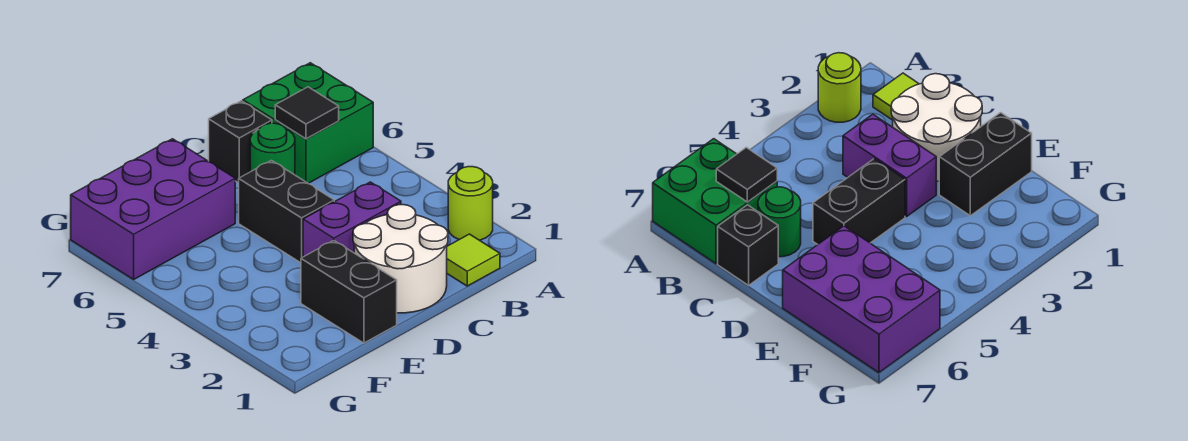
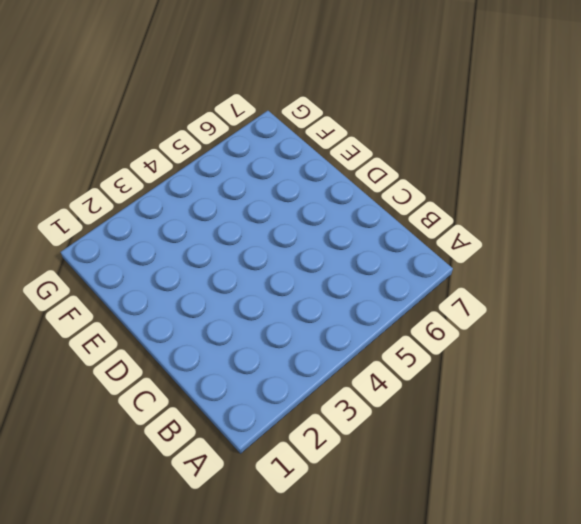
none -> lime round brick A2 level 1
none -> green brick A6:B7 level 1

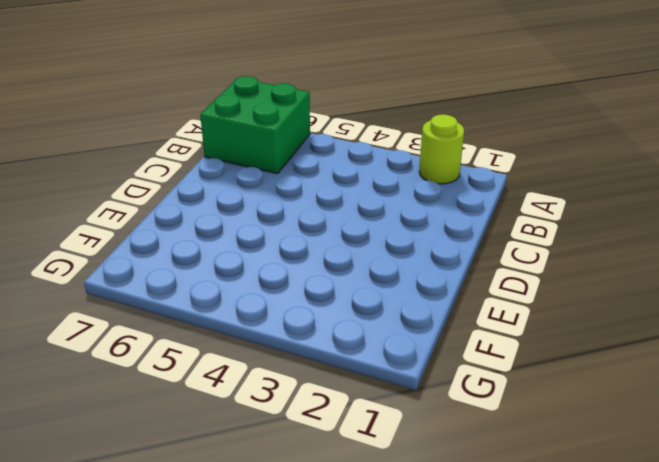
none -> lime tile B1 level 1
none -> white round brick C1:D2 level 1

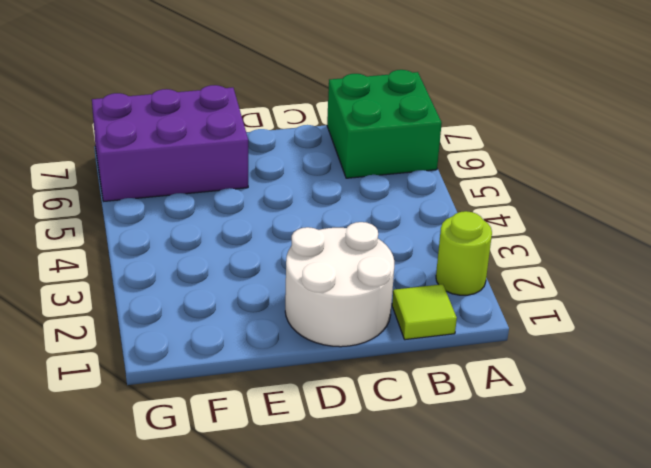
none -> purple brick C3:D3 level 1
none -> green round brick C6 level 1

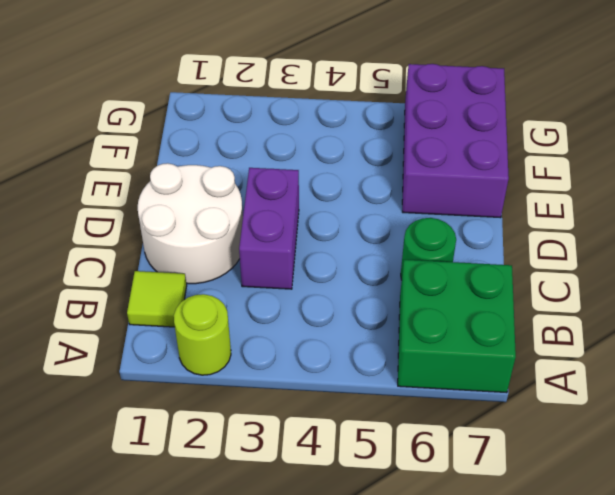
none -> black brick C7 level 1
none -> black brick D4:D5 level 1

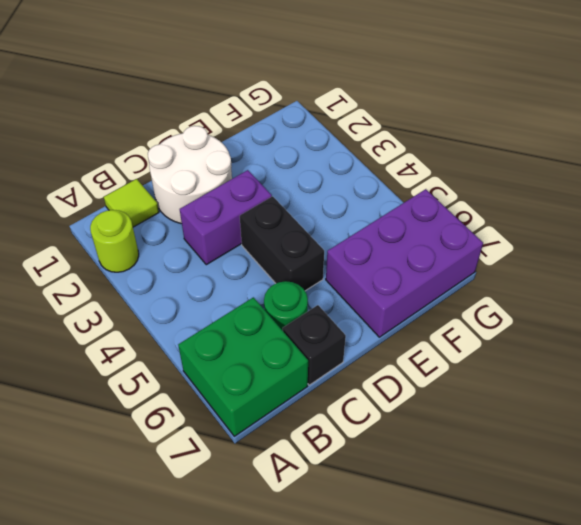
none -> black brick E1:E2 level 1
none -> black tile B6 level 2

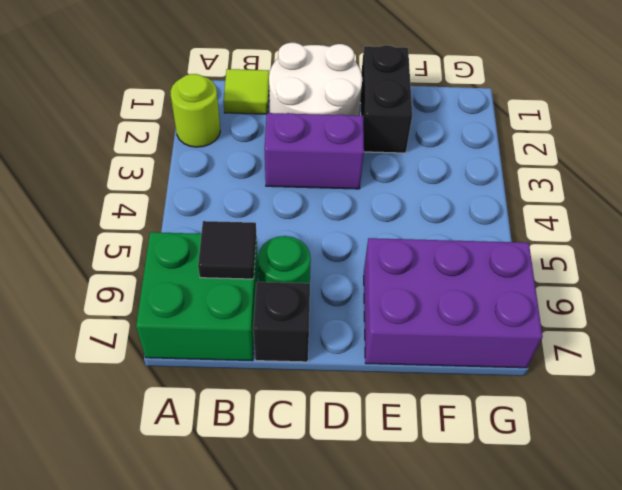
none -> black brick D4:D5 level 1

